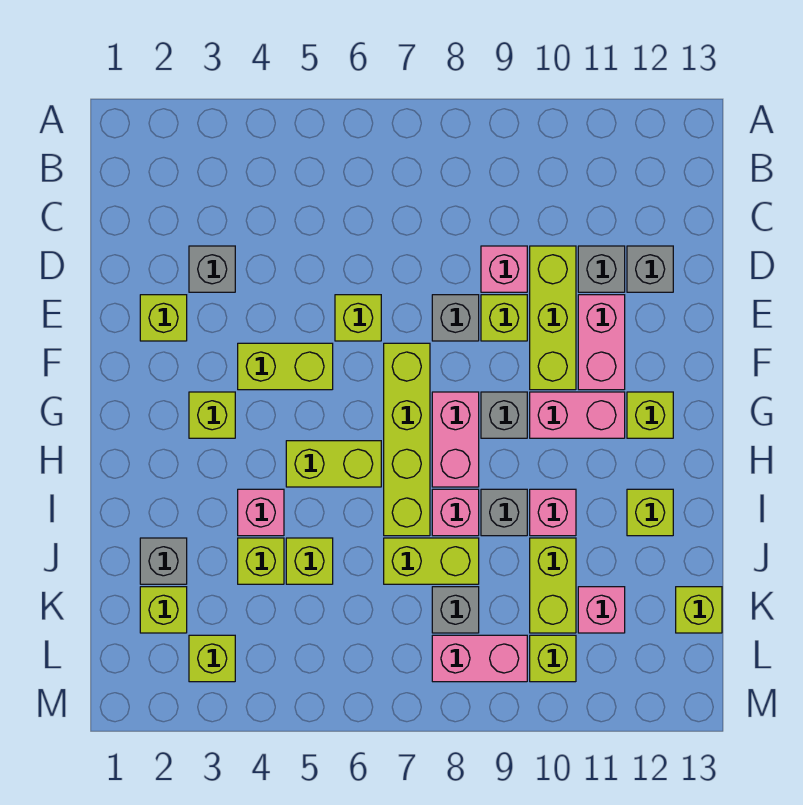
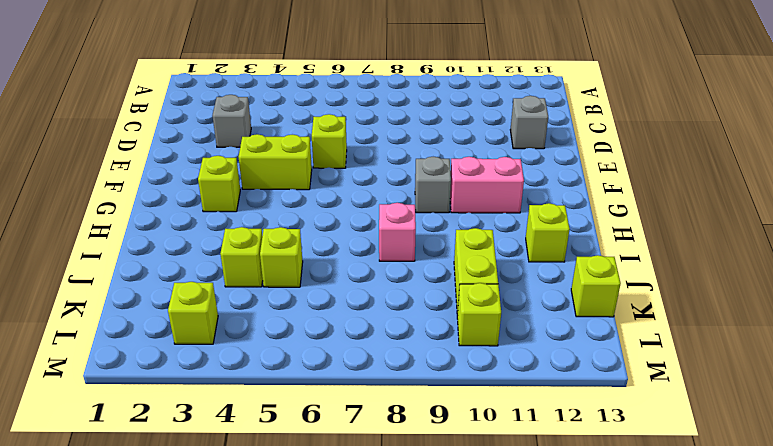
none -> pink brick D9 level 1
none -> lime brick D10:F10 level 1
none -> grey brick D11 level 1
none -> lime brick E2 level 1

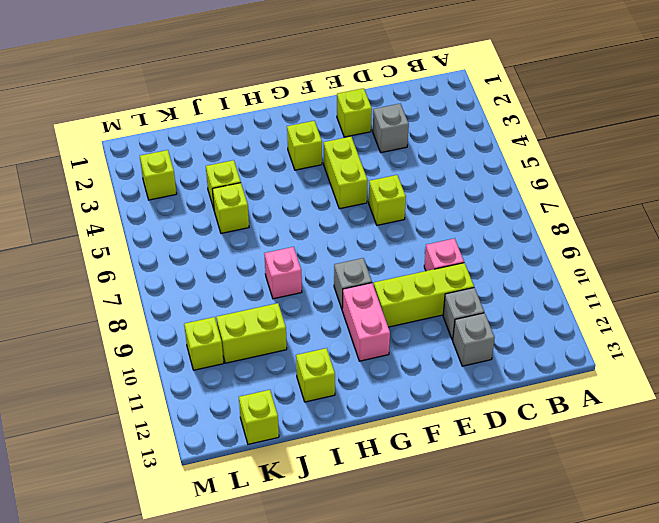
none -> grey brick E8 level 1
none -> lime brick E9 level 1
none -> pink brick E11:F11 level 1
none -> lime brick F7:I7 level 1

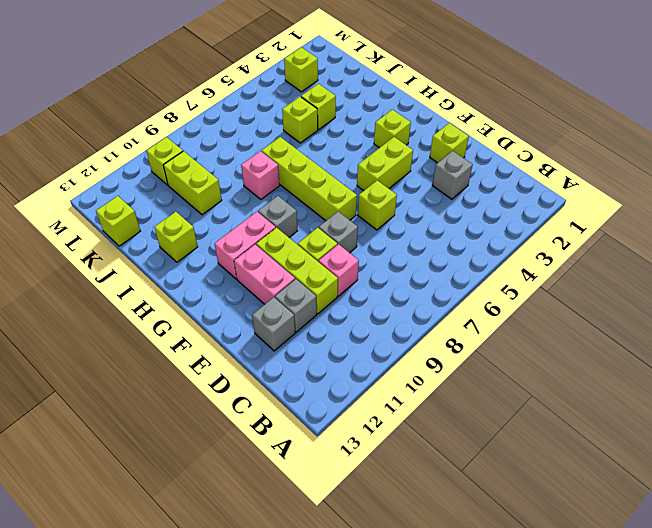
none -> pink brick G8:H8 level 1
none -> lime brick G12 level 1
none -> lime brick H5:H6 level 1
none -> pink brick I4 level 1

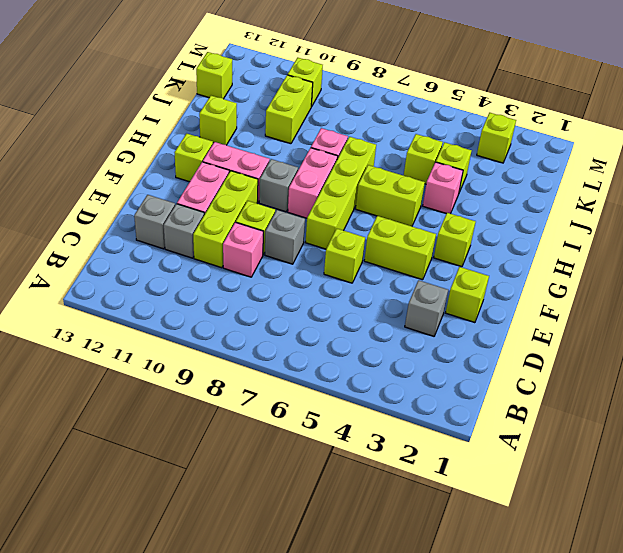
none -> grey brick I9 level 1
none -> pink brick I10 level 1
none -> grey brick J2 level 1
none -> lime brick J7:J8 level 1

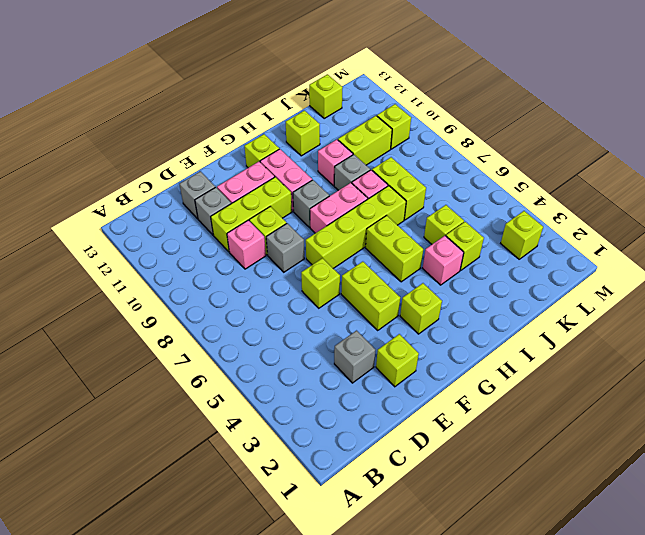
none -> grey brick J2 level 1
none -> lime brick K2 level 1
none -> grey brick K8 level 1
none -> pink brick K11 level 1

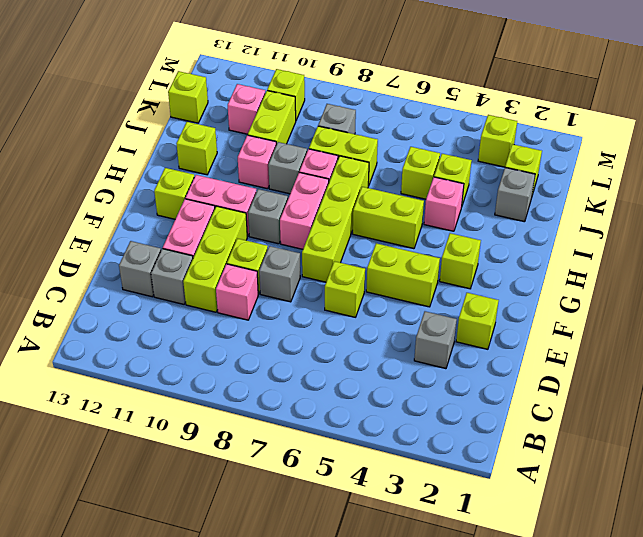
none -> pink brick L8:L9 level 1

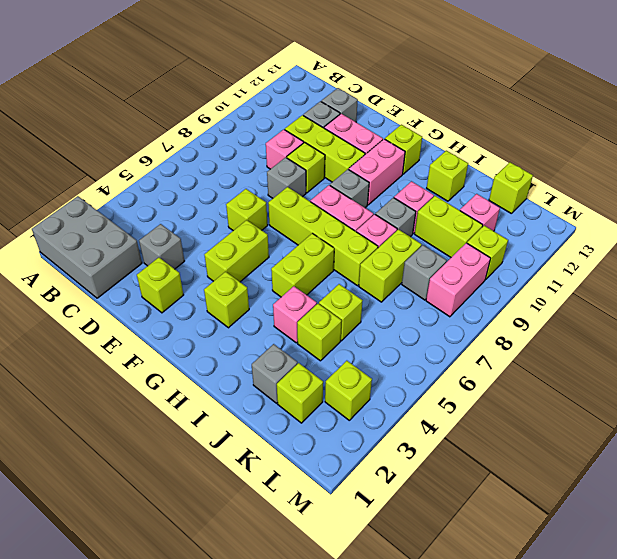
grey brick A1:C2 level 1 -> none

